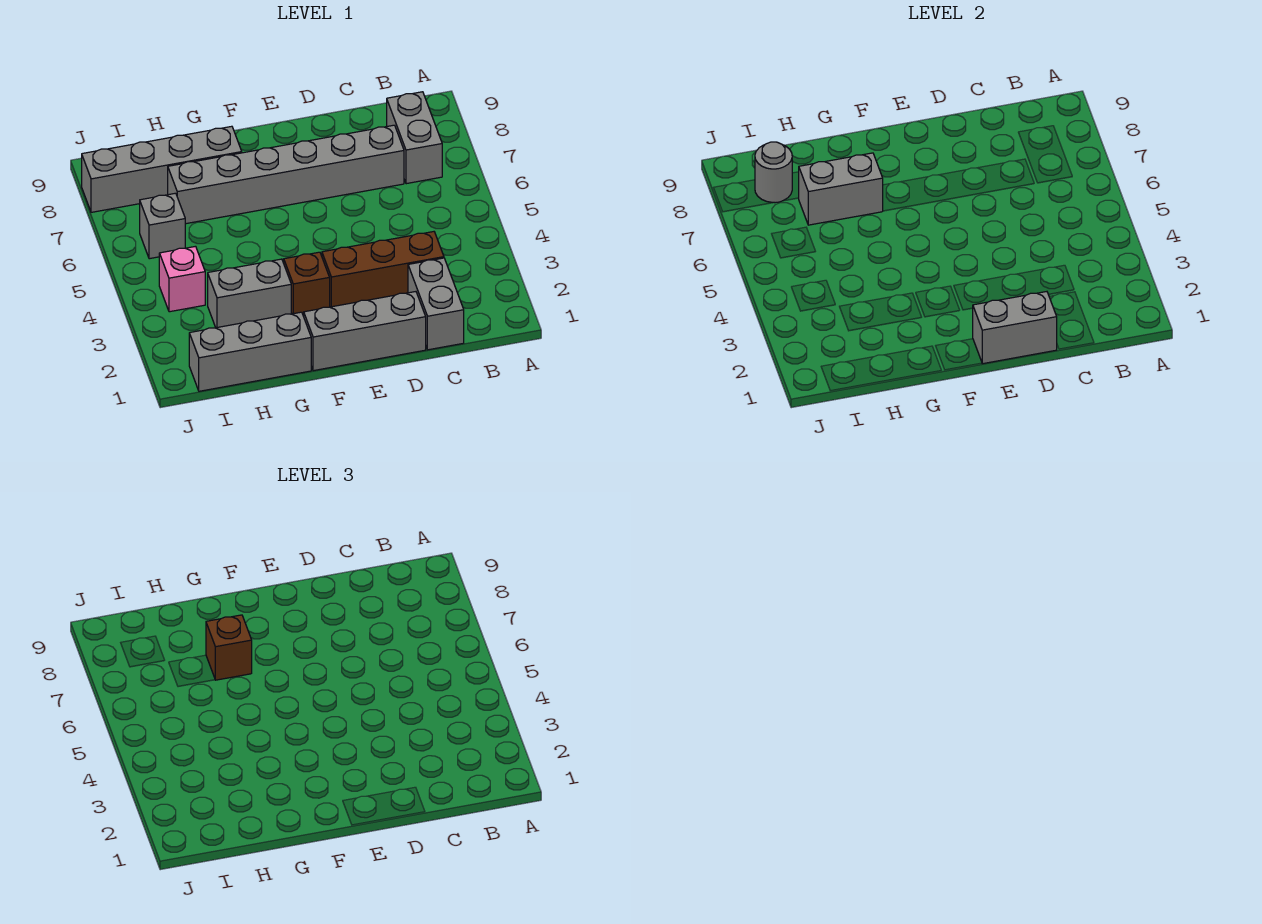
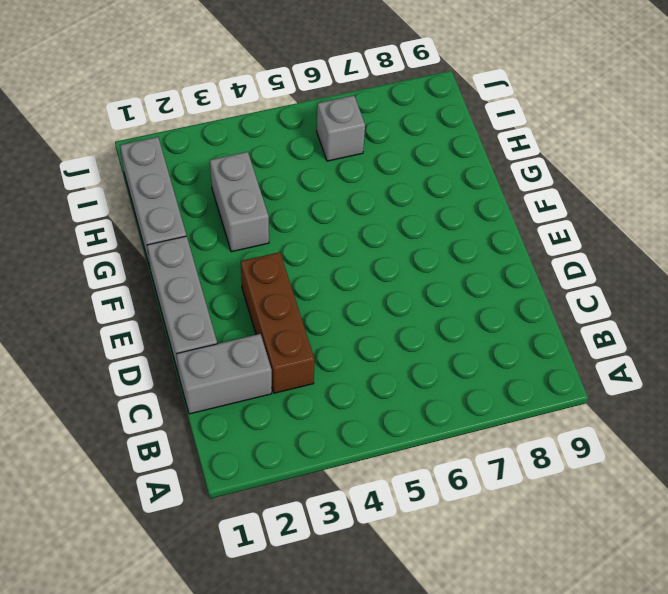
none -> grey brick B7:B8 level 1
none -> grey brick C7:H7 level 1
none -> brown brick F3 level 1

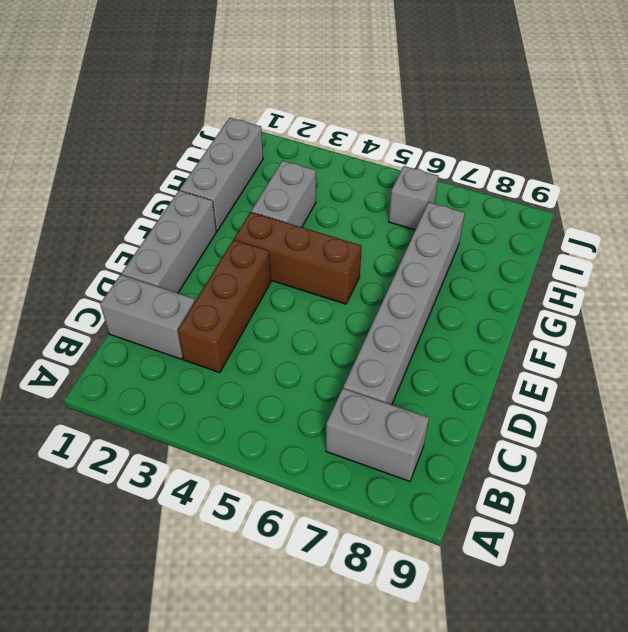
brown brick F3:F5 level 1 -> brown brick F3 level 1
none -> grey brick G8:J8 level 1
none -> pink brick I4 level 1
none -> grey brick D1:E1 level 2

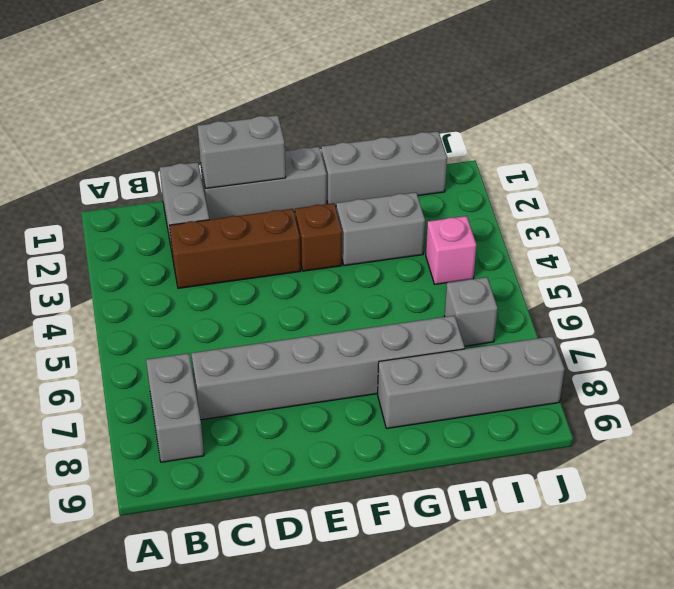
none -> grey brick G7:H7 level 2
none -> grey round brick I8 level 2
none -> brown brick G7 level 3

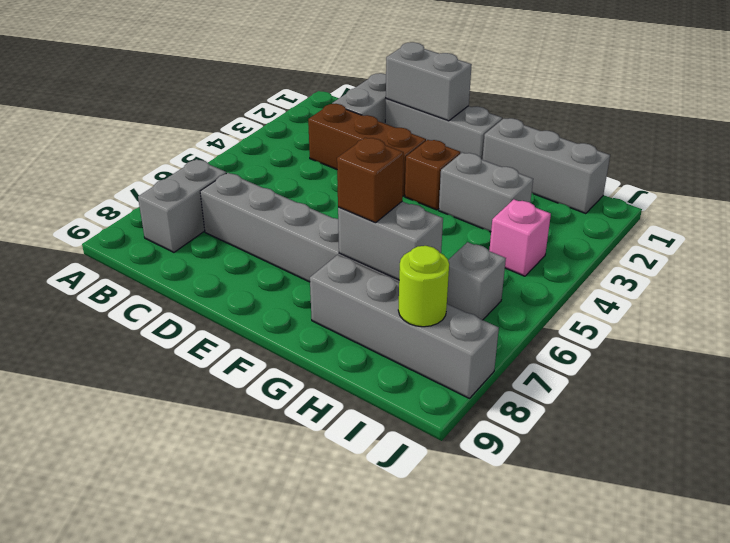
lime round brick I8 level 2 -> grey round brick I8 level 2

